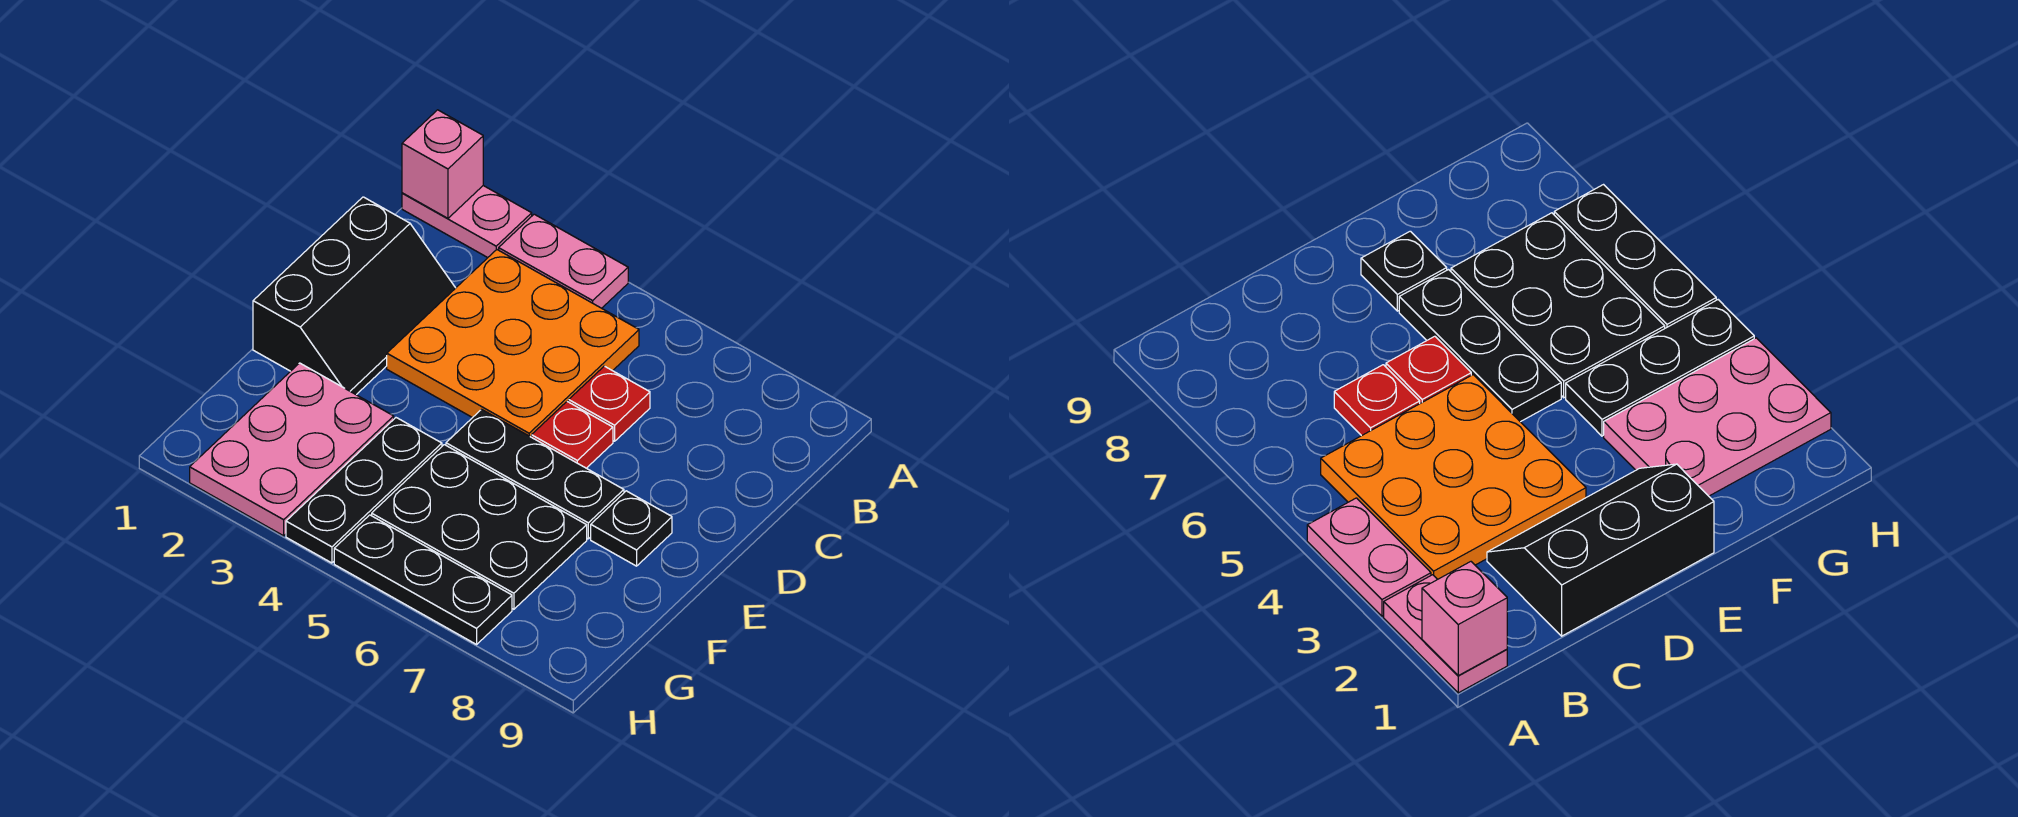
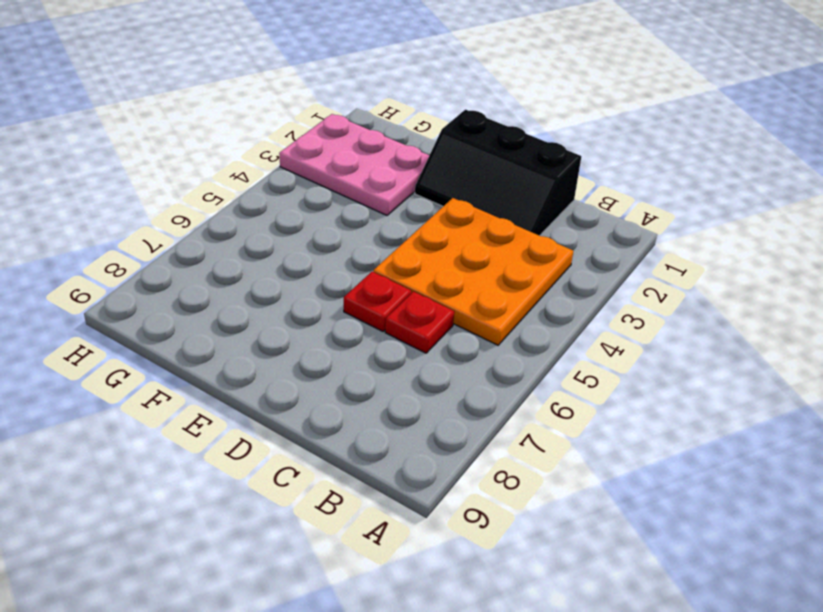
none -> pink plate A1:A2 level 1
none -> pink plate A3:A4 level 1
none -> black plate E5:E7 level 1

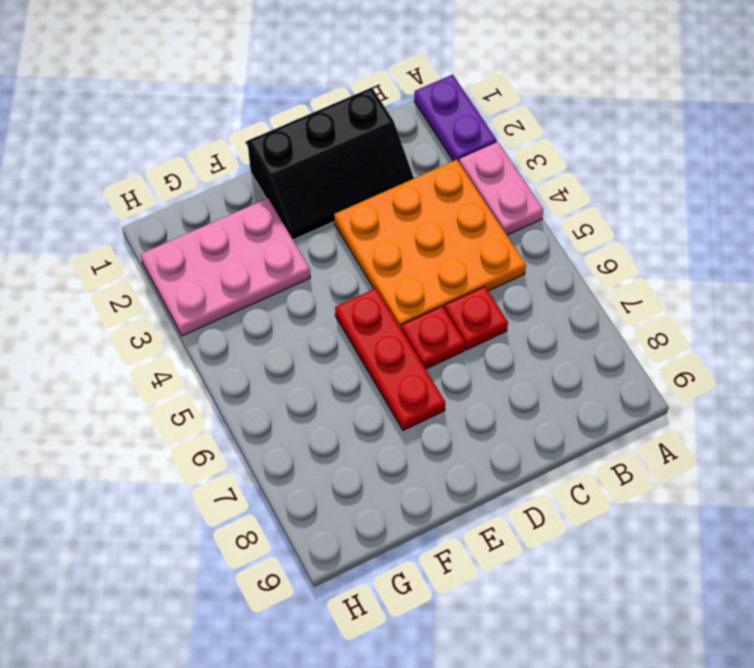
purple plate A1:A2 level 1 -> pink plate A1:A2 level 1
red plate E5:E7 level 1 -> black plate E5:E7 level 1
none -> black plate E8 level 1
none -> black plate F4:H4 level 1
none -> black plate F5:G7 level 1

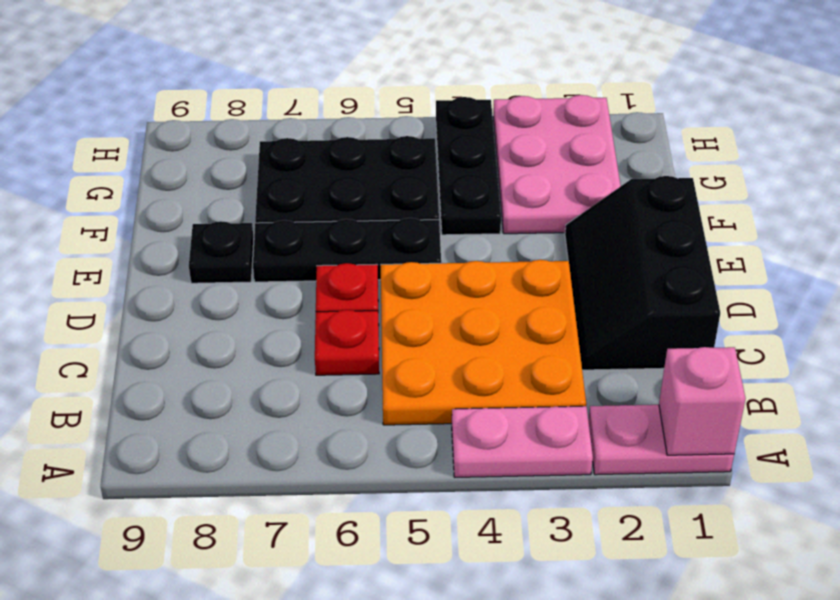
none -> black plate H5:H7 level 1

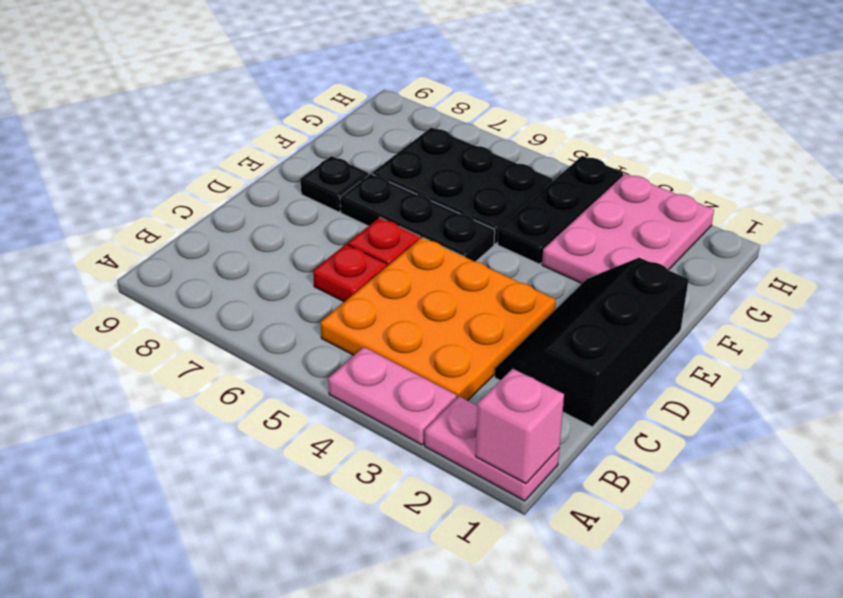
none -> black plate H5:H7 level 1

